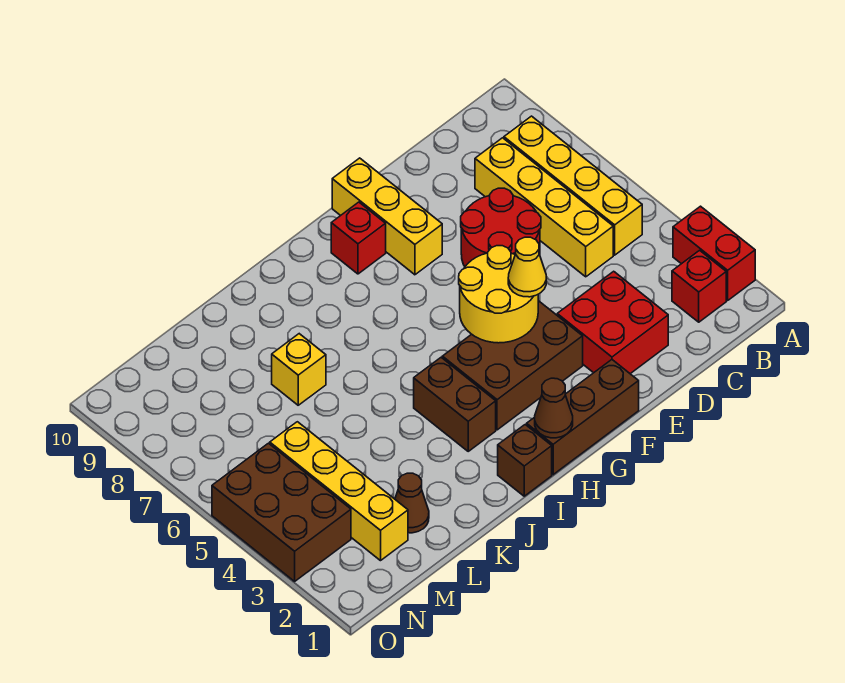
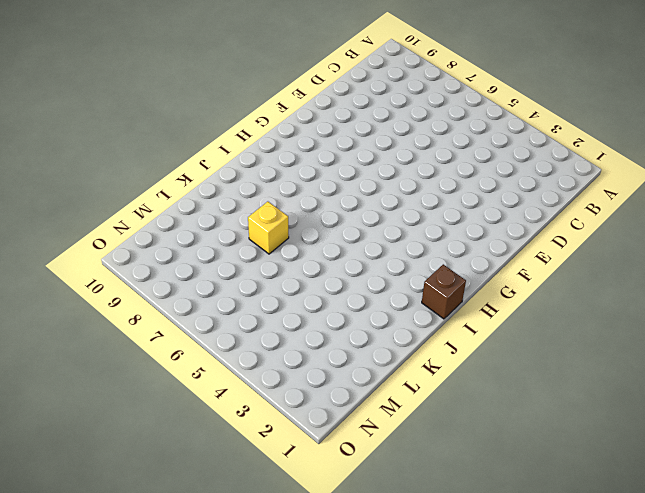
none -> red brick A2:A3 level 1
none -> red brick B2 level 1
none -> yellow brick B5:B8 level 1

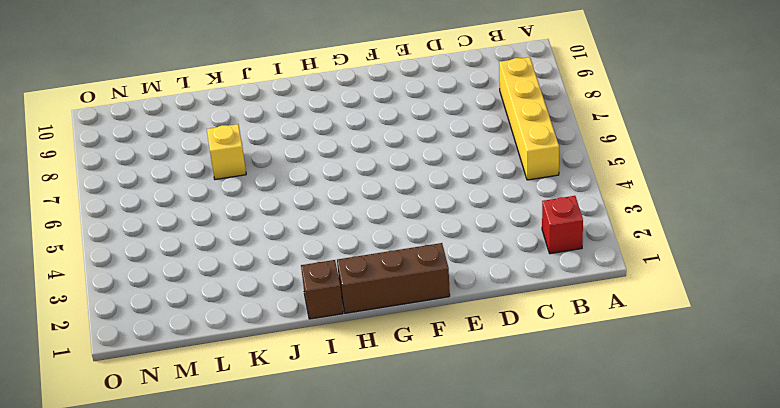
none -> red brick A2:A3 level 1
none -> yellow brick C5:C8 level 1
none -> red brick D2:E3 level 1

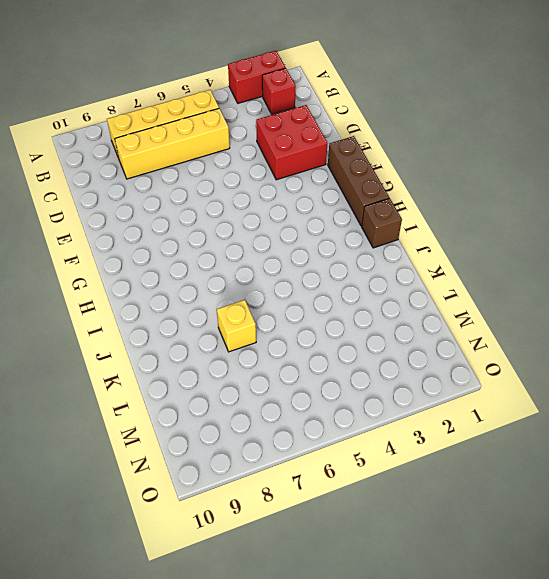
none -> red round brick D6:E7 level 1
none -> brown brick F3:H4 level 1
none -> yellow brick F8:F10 level 1

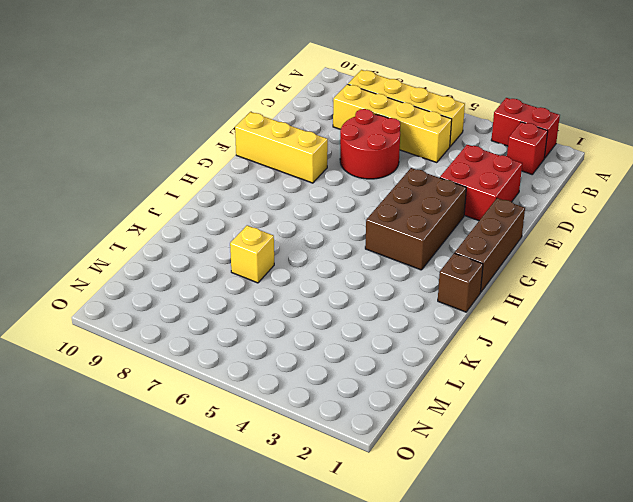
none -> red brick G9 level 1
none -> brown brick I3:I4 level 1
none -> brown cone L2 level 1

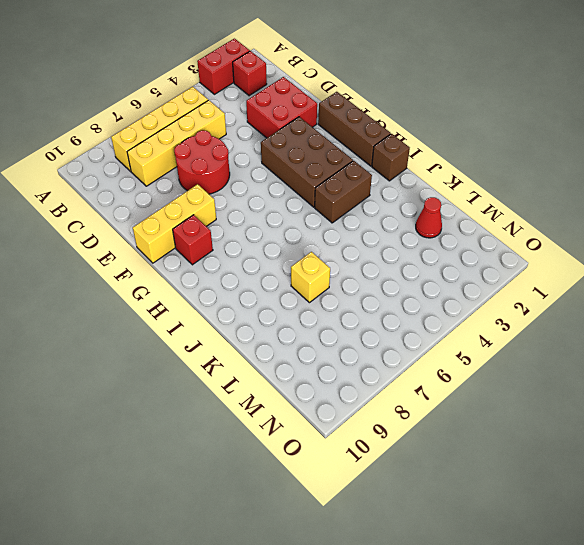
red cone L2 level 1 -> brown cone L2 level 1
none -> yellow brick M2:M5 level 1
none -> brown brick N3:O5 level 1
none -> yellow round brick F4:G5 level 2

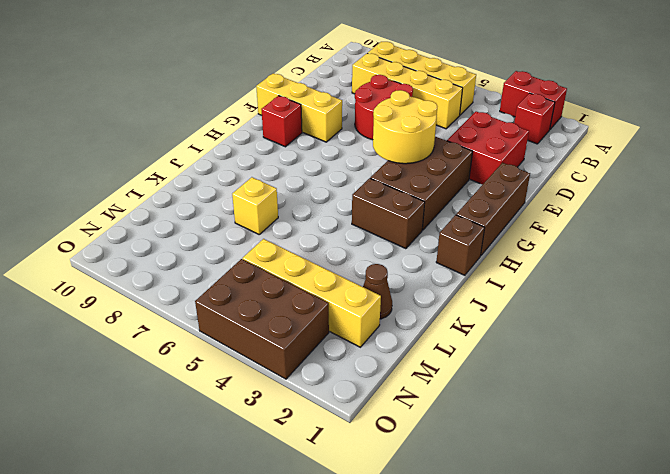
none -> brown cone H1 level 2
none -> yellow cone F4 level 3

